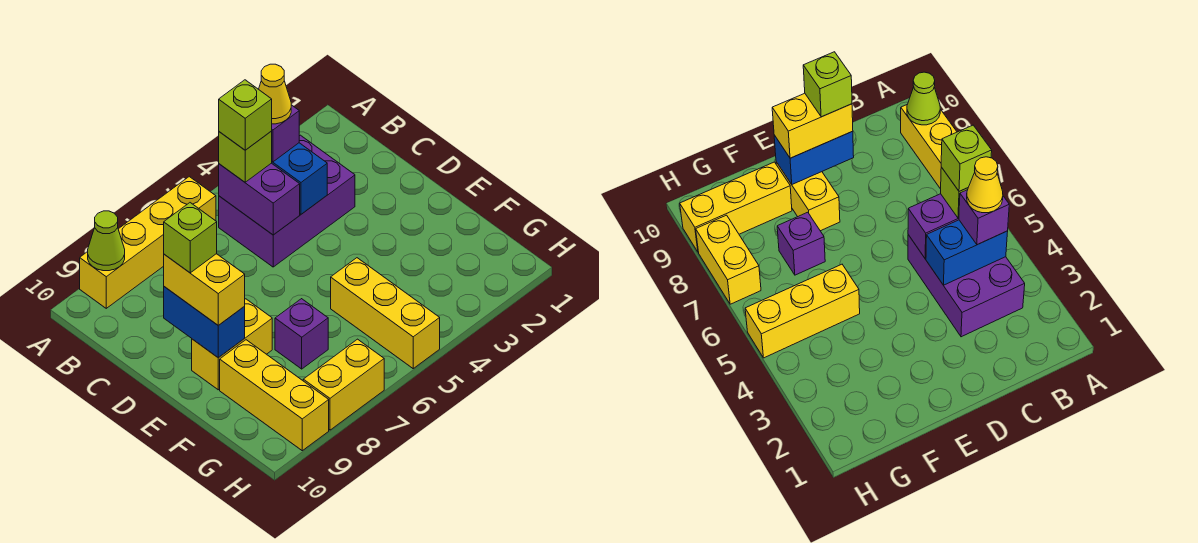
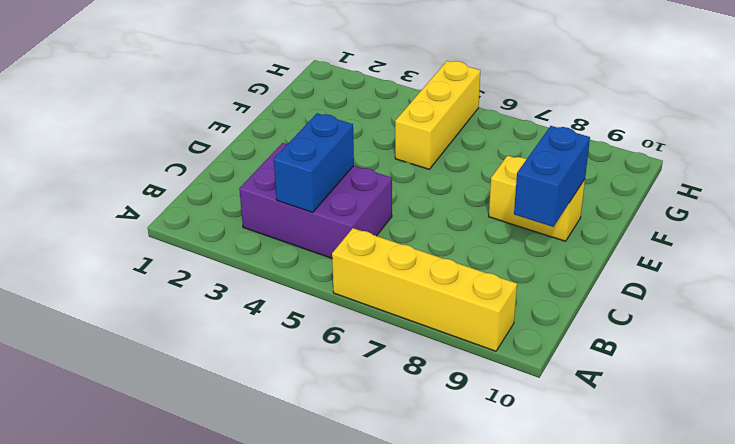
none -> purple brick F7 level 1
none -> yellow brick F9:H9 level 1
none -> yellow brick H7:H8 level 1

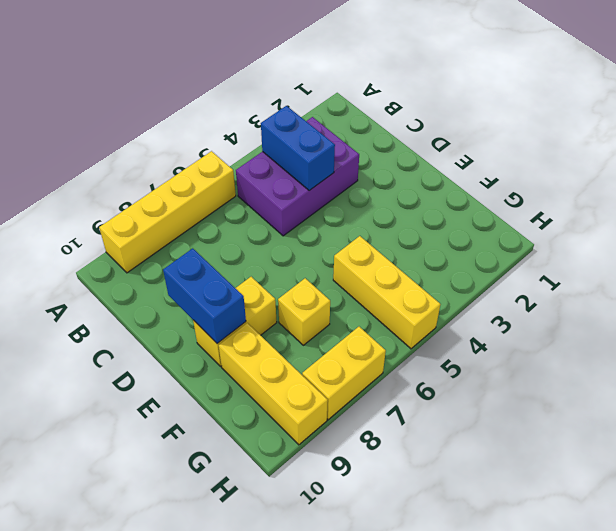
yellow brick F7 level 1 -> purple brick F7 level 1
none -> lime cone A9 level 2
none -> purple brick B5:C5 level 2
none -> purple brick B4 level 3

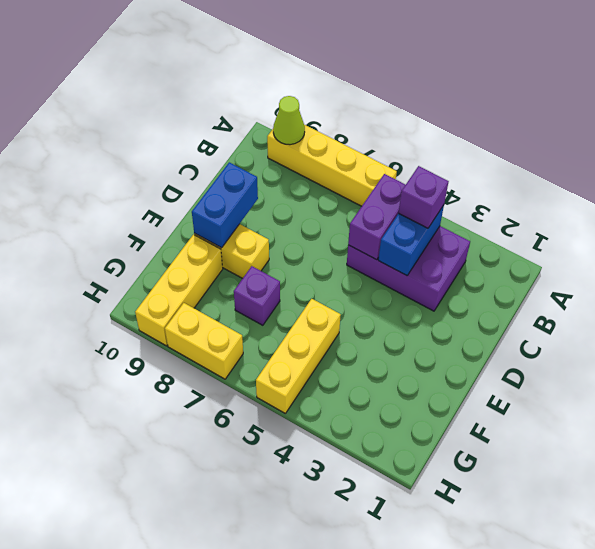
none -> lime brick B5 level 3
none -> yellow brick D9:E9 level 3
none -> yellow cone B4 level 4

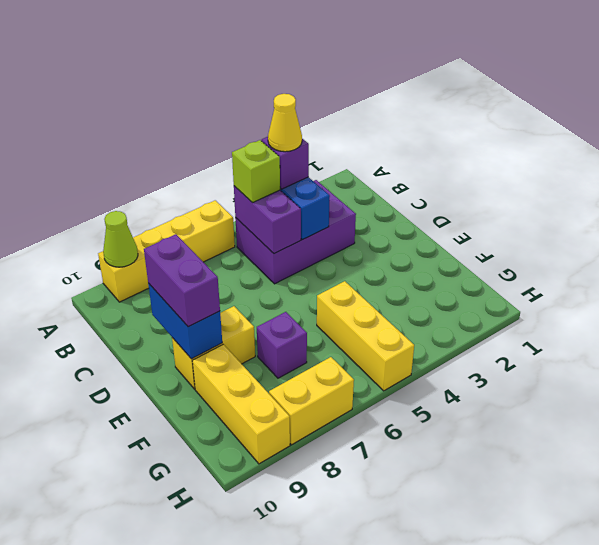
purple brick D9:E9 level 3 -> yellow brick D9:E9 level 3
none -> lime brick B5 level 4
none -> lime brick D9 level 4

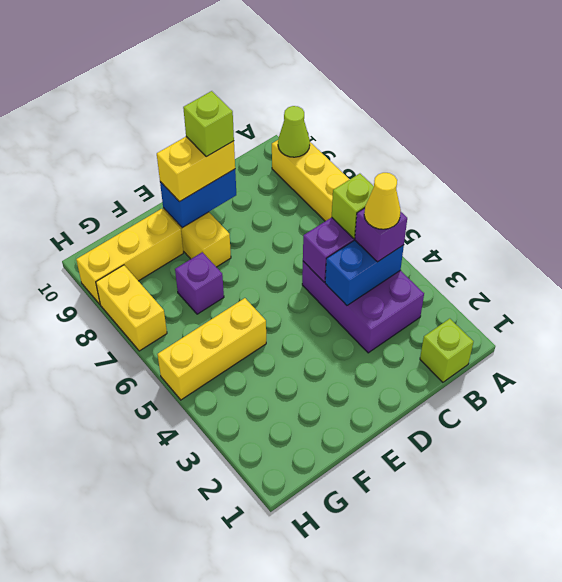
lime brick B1 level 1 -> lime brick B5 level 4

